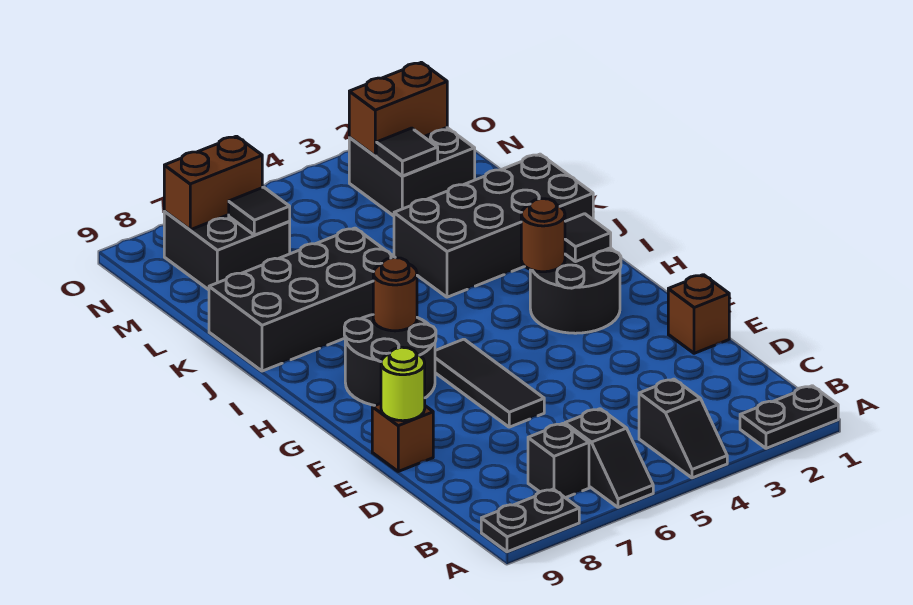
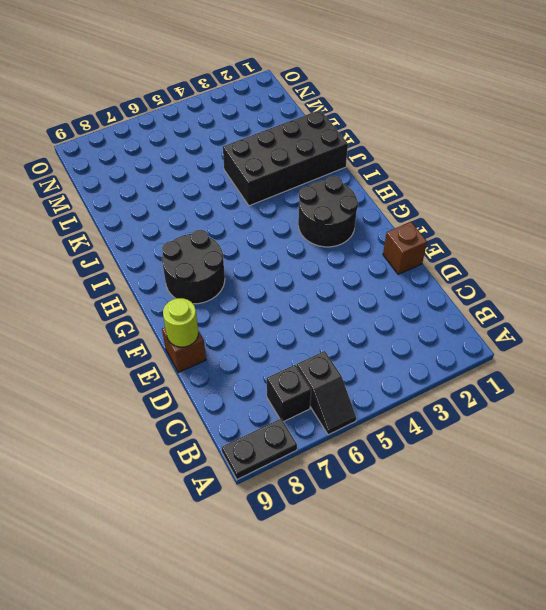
none -> black plate A1:A2 level 1
none -> black slope A4:B4 level 1 top B
none -> black tile E6:G6 level 1

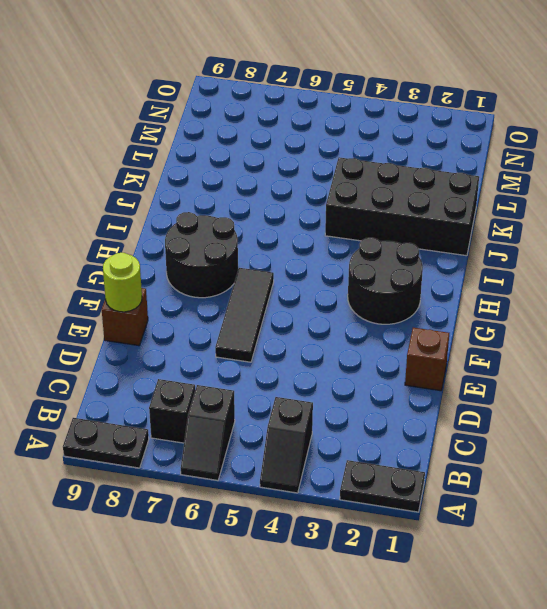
none -> black brick J6:K9 level 1
none -> black brick M2:N3 level 1
none -> black brick M7:N8 level 1

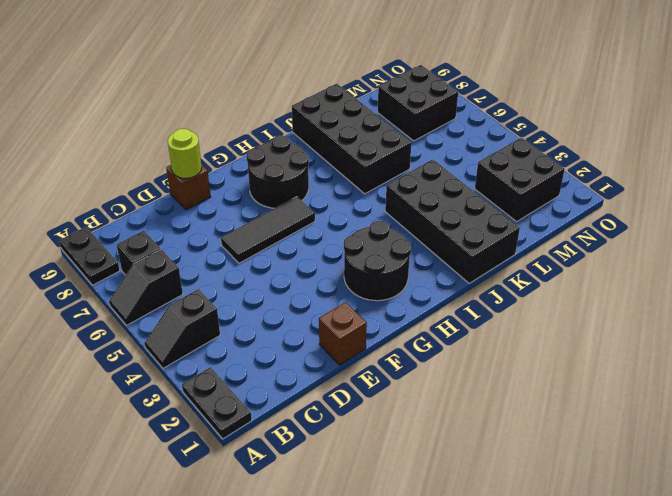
none -> black tile H2 level 2
none -> brown round brick H3 level 2
none -> brown round brick H7 level 2

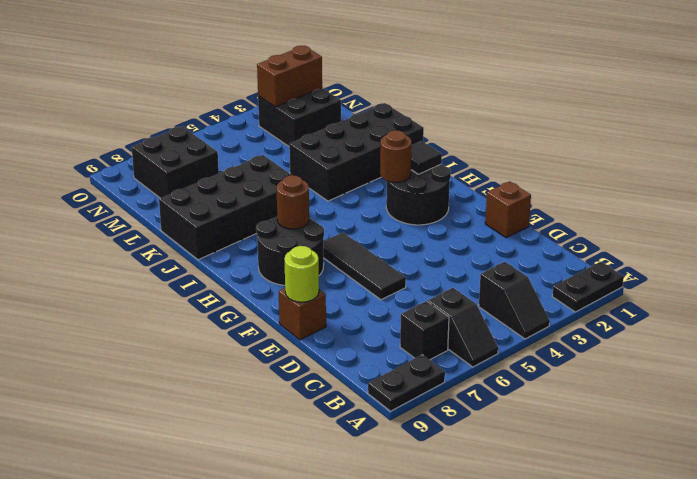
none -> black tile M3 level 2
none -> black tile M7 level 2
none -> brown brick N7:N8 level 2

